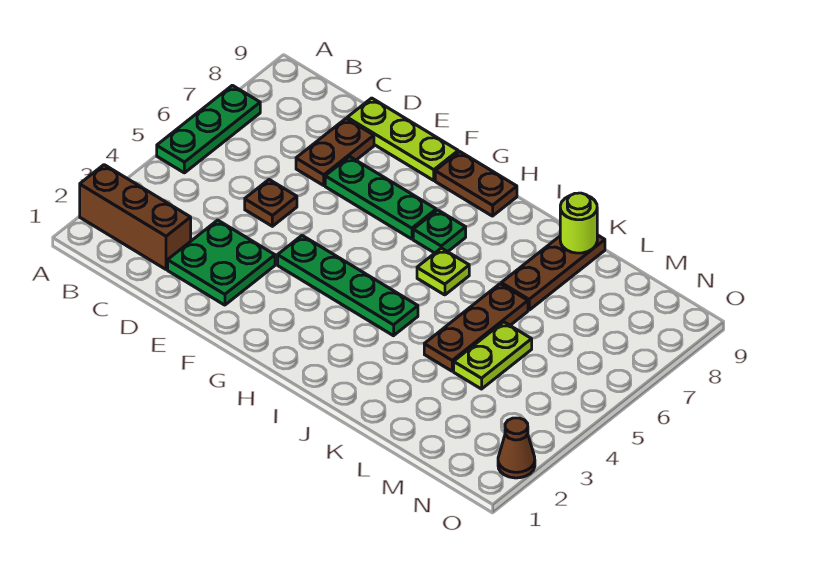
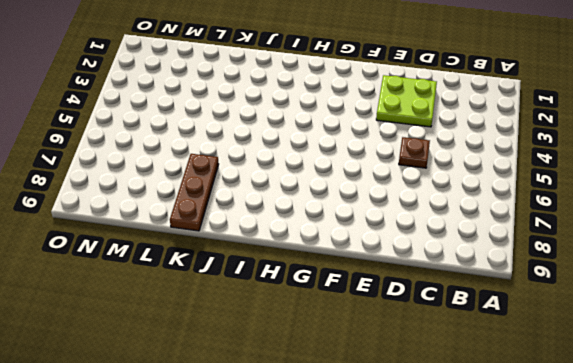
lime plate D2:E3 level 1 -> green plate D2:E3 level 1
none -> brown brick A2:C2 level 1
none -> green plate A5:A7 level 1
none -> brown plate D7:D8 level 1

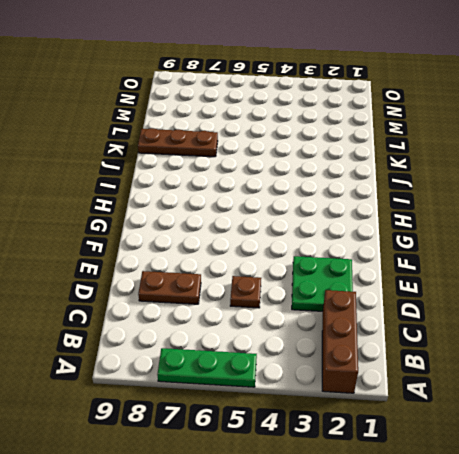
none -> lime plate D9:F9 level 1
none -> green plate E7:G7 level 1
none -> green plate F4:I4 level 1

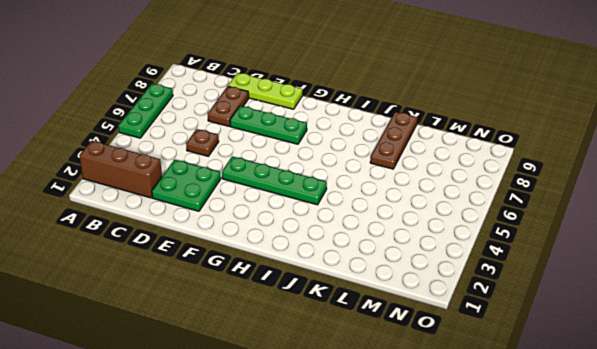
none -> brown plate G9:H9 level 1
none -> green plate H7 level 1
none -> lime plate I6 level 1

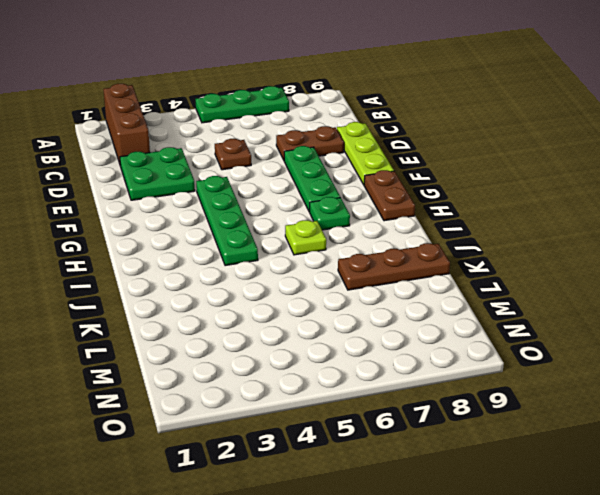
none -> brown plate K4:K6 level 1
none -> lime plate L4:L5 level 1
none -> brown cone O2 level 1

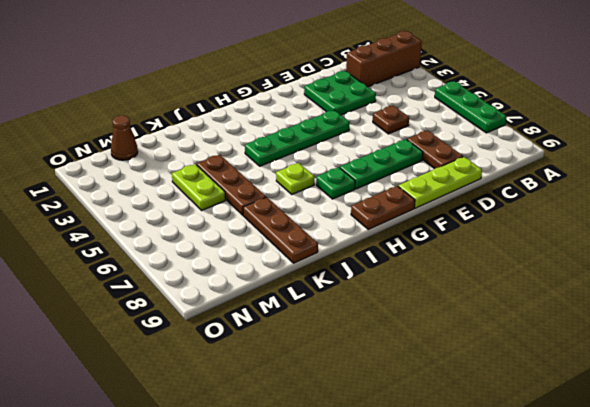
brown cone M1 level 1 -> brown cone O2 level 1
none -> lime round brick K9 level 2

